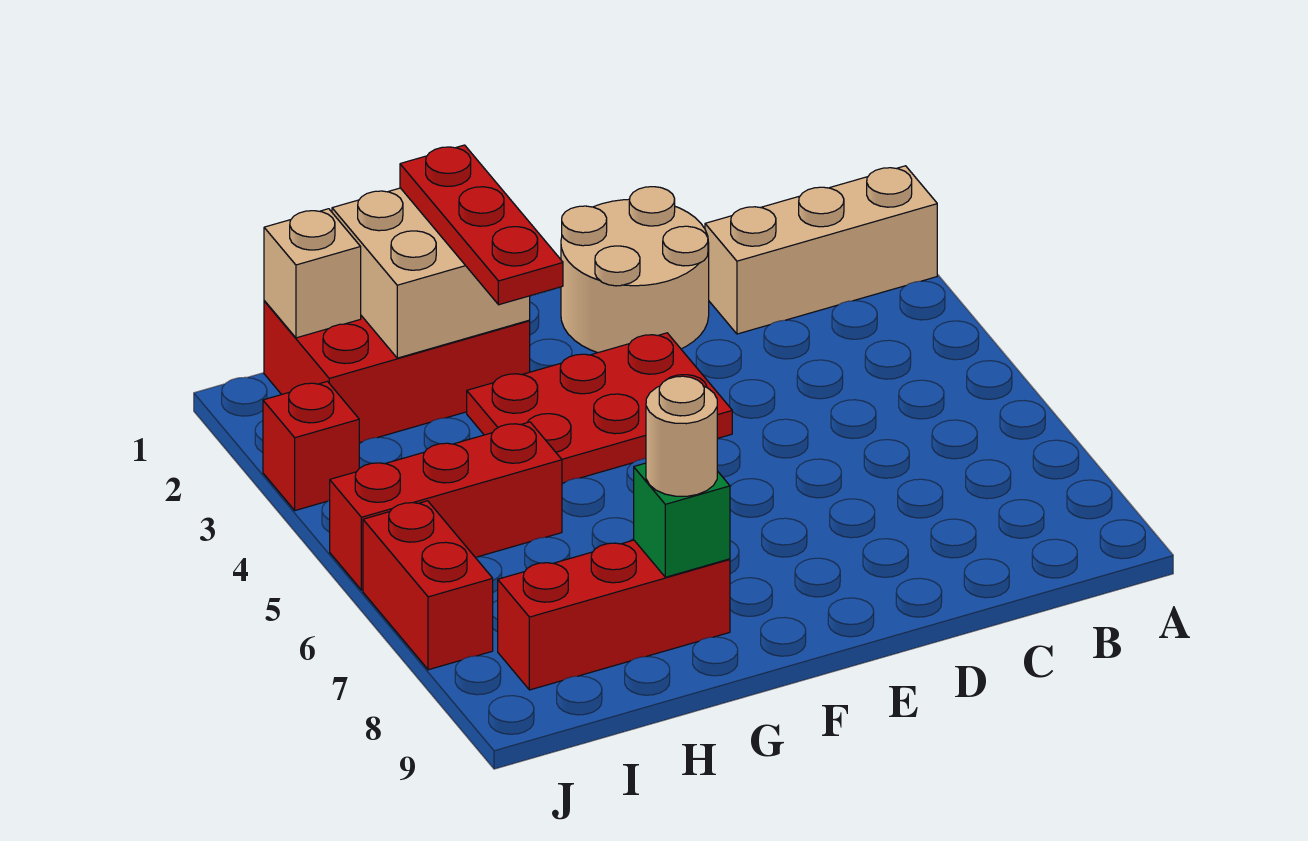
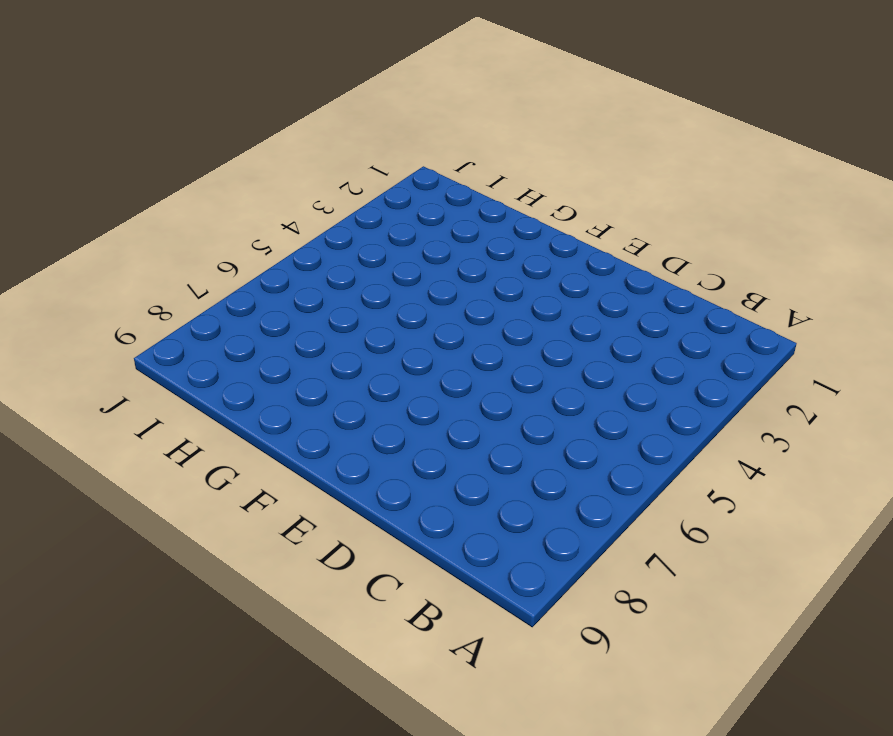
none -> tan brick A2:C2 level 1
none -> tan round brick D1:E2 level 1
none -> red plate E3:G4 level 1

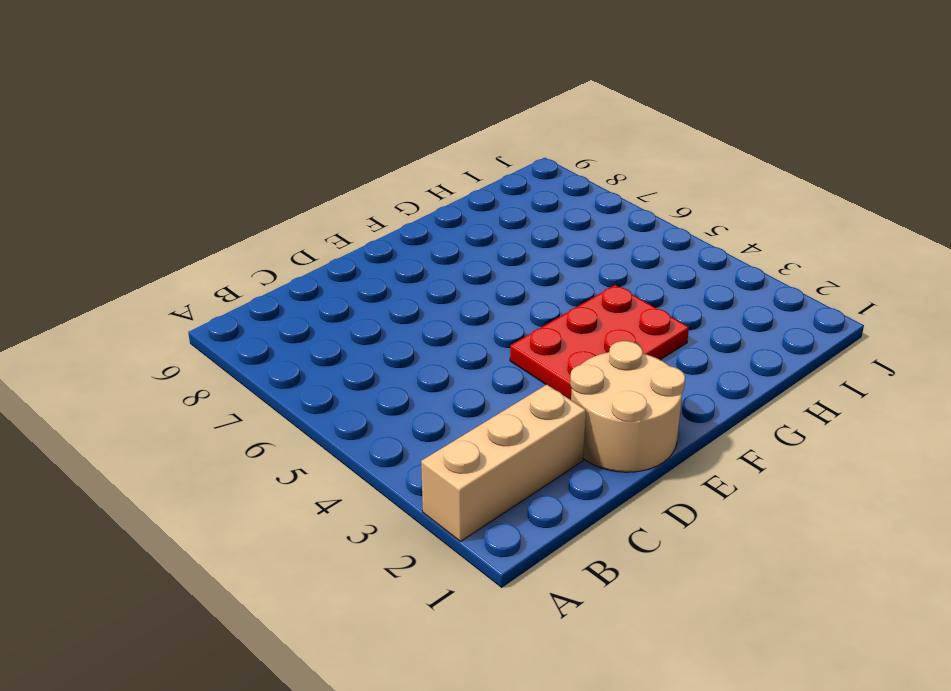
none -> red brick G1:I2 level 1
none -> red brick G8:I8 level 1
none -> red brick H5:J5 level 1

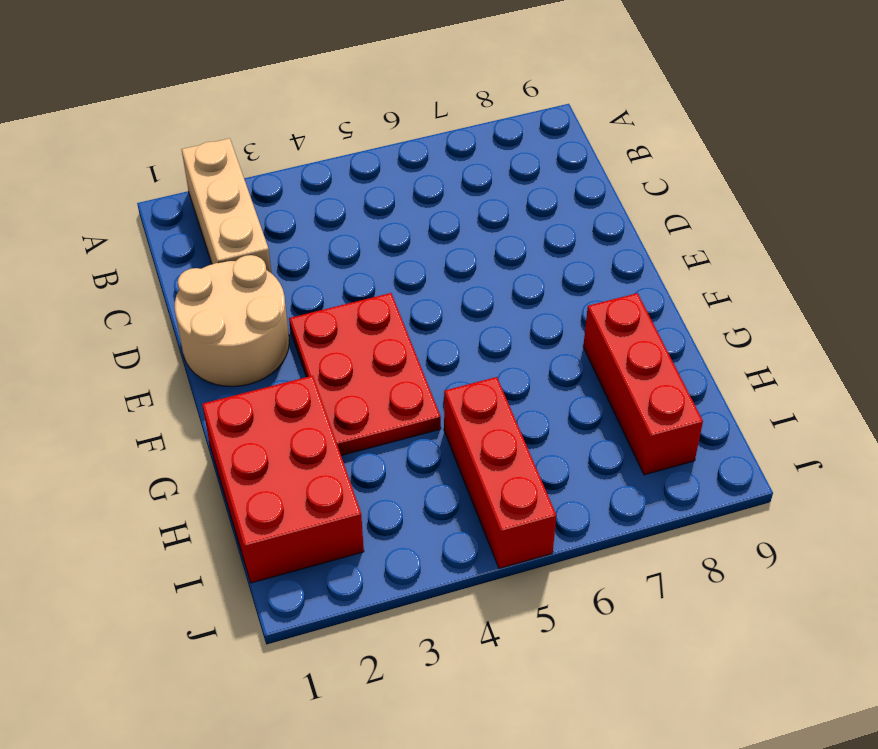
none -> red brick J3 level 1
none -> red brick J6:J7 level 1
none -> tan brick G1:H2 level 2

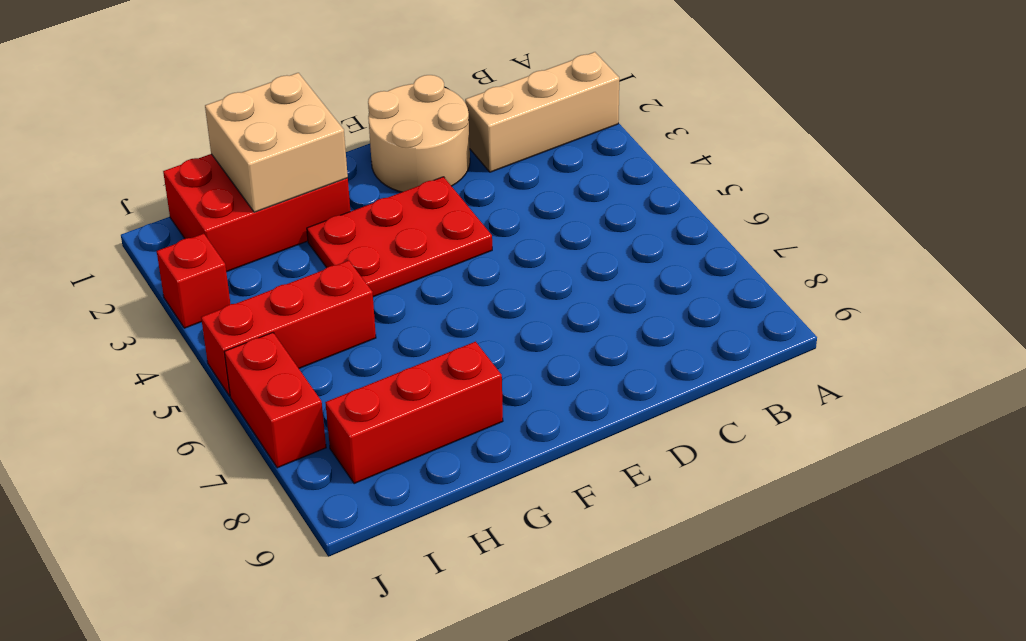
none -> green brick G8 level 2
none -> tan brick I1 level 2
none -> red plate G1:G3 level 3

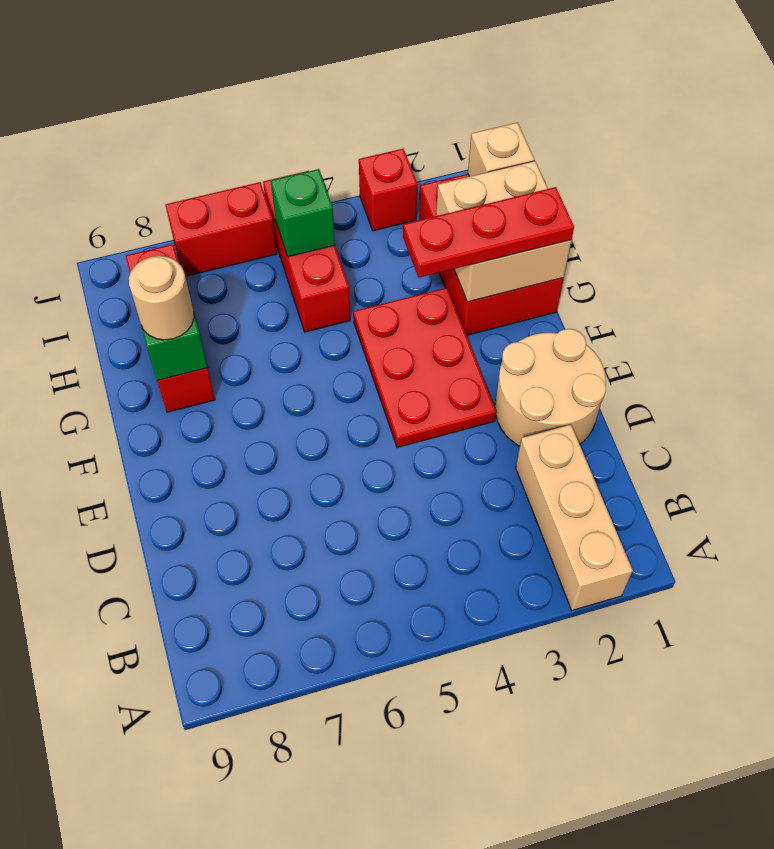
green brick I5 level 2 -> none

